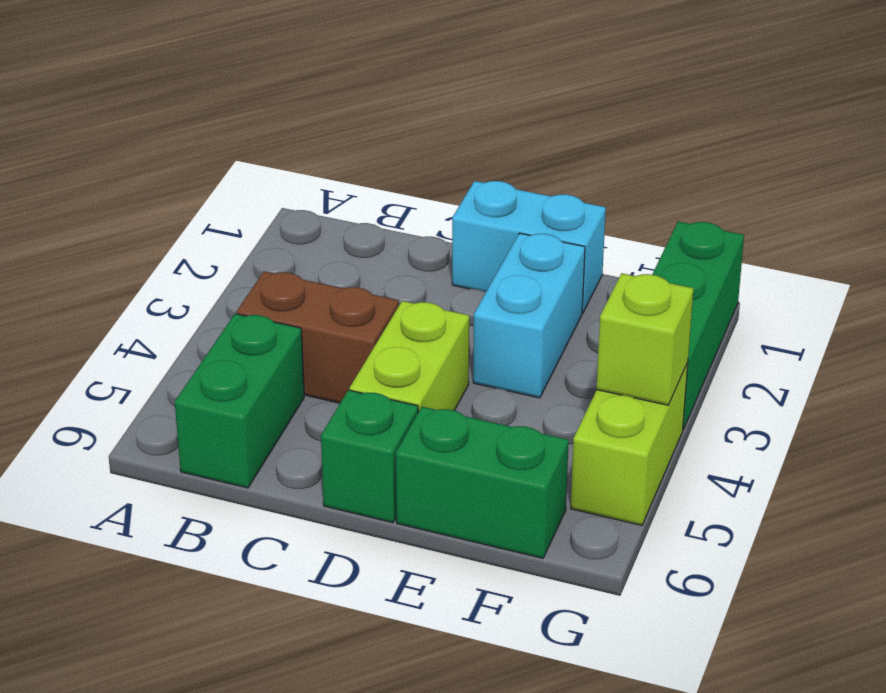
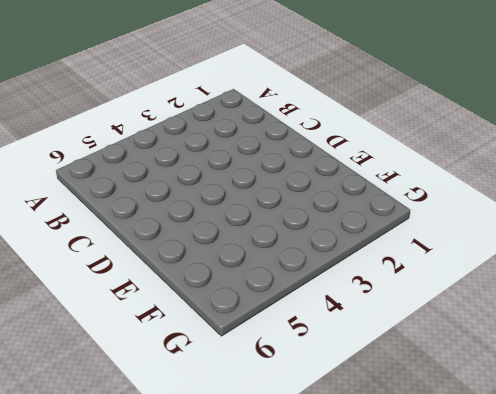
none -> brown brick B4:C4 level 1
none -> green brick B5:B6 level 1

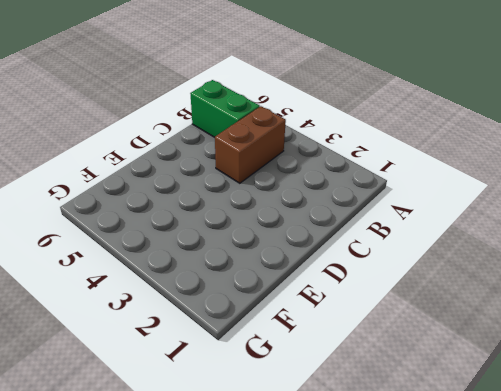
none -> cyan brick D1:E1 level 1
none -> lime brick D4:D5 level 1

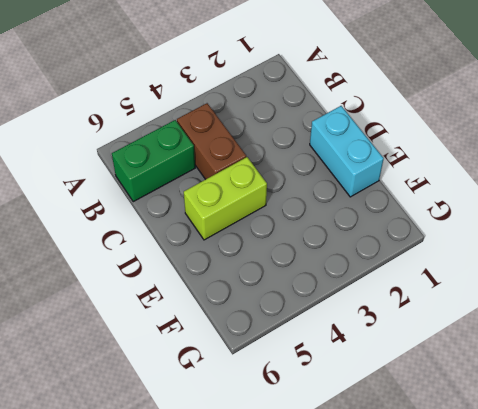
none -> green brick D6 level 1
none -> cyan brick E2:E3 level 1

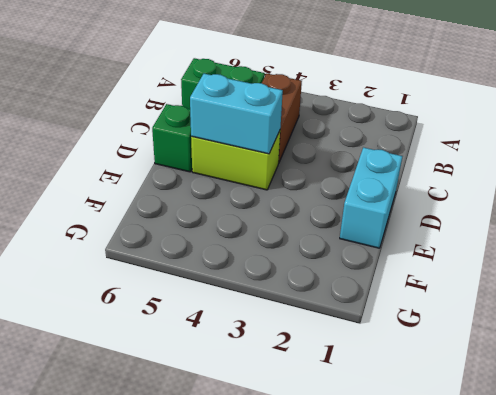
cyan brick D4:D5 level 2 -> cyan brick E2:E3 level 1
none -> green brick E6:F6 level 1
none -> green brick G1:G3 level 1

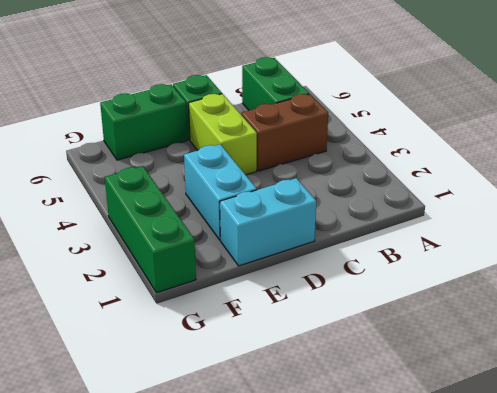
none -> lime brick G4:G5 level 1
none -> lime brick G4 level 2

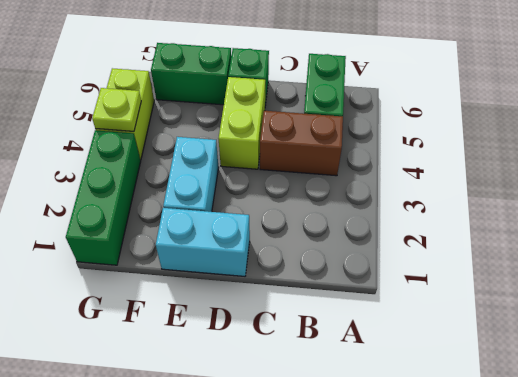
lime plate G4 level 2 -> lime brick G4 level 2

